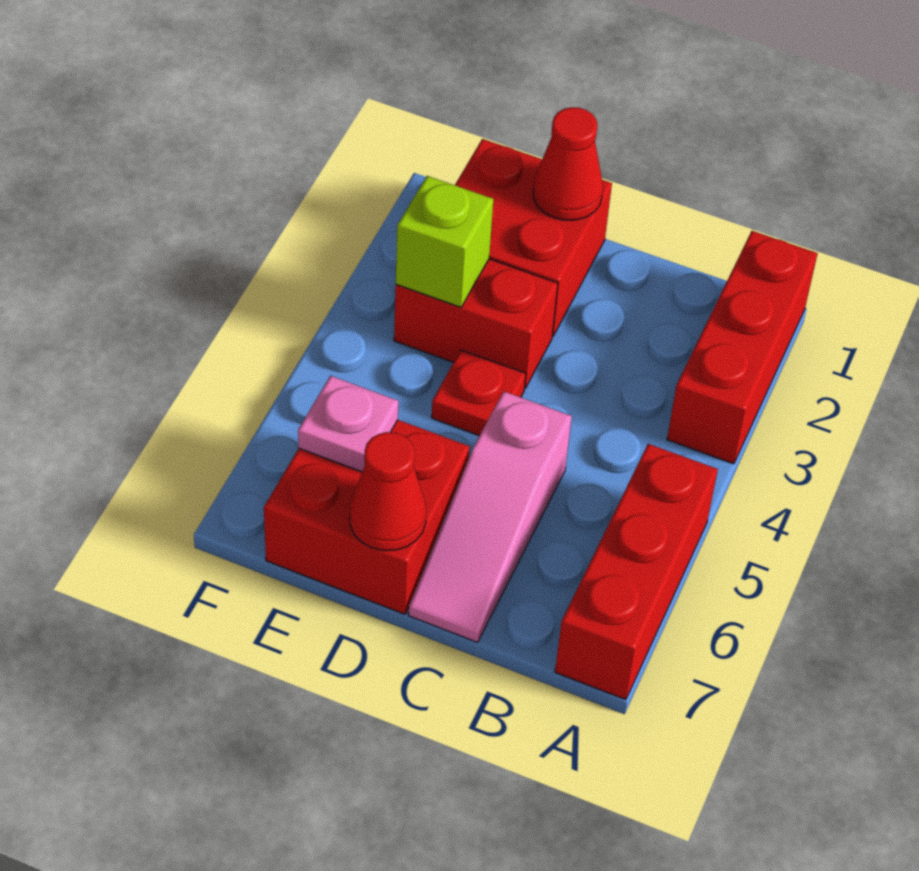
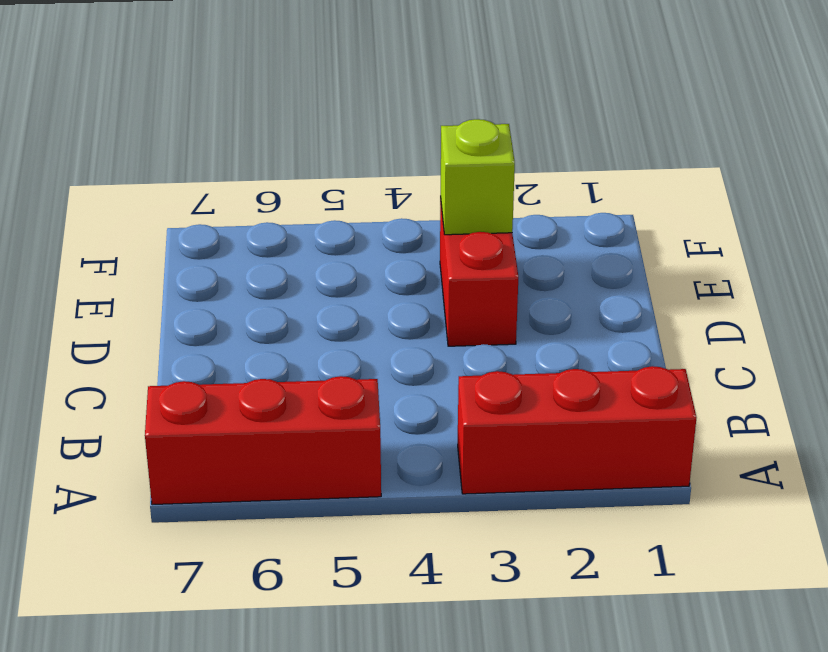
none -> pink slope C5:C7 level 1 top 5
none -> red brick D1:E2 level 1

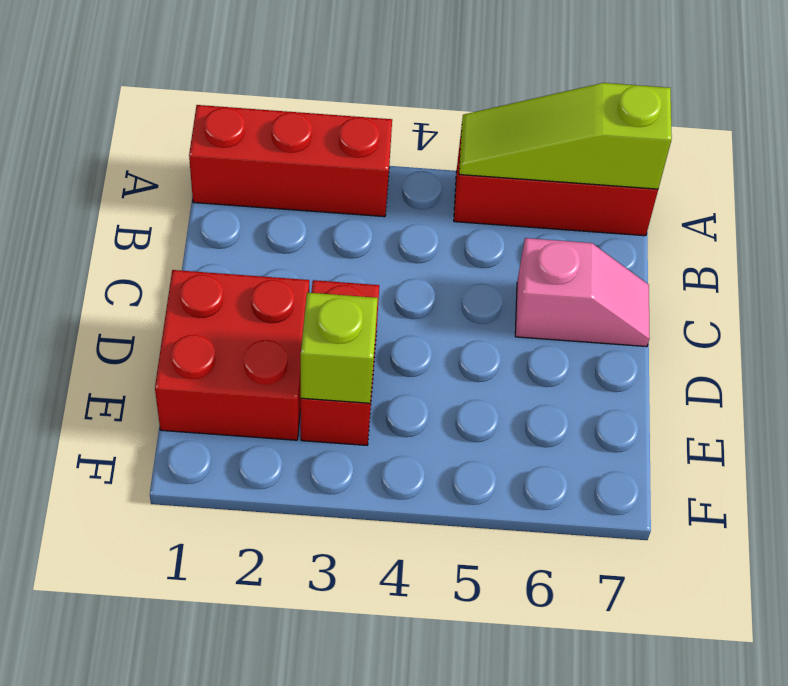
lime slope A5:A7 level 2 top 7 -> none
pink slope C6:C7 level 1 top 6 -> pink slope C5:C7 level 1 top 5
none -> red plate D4 level 1
none -> red brick D6:E7 level 1

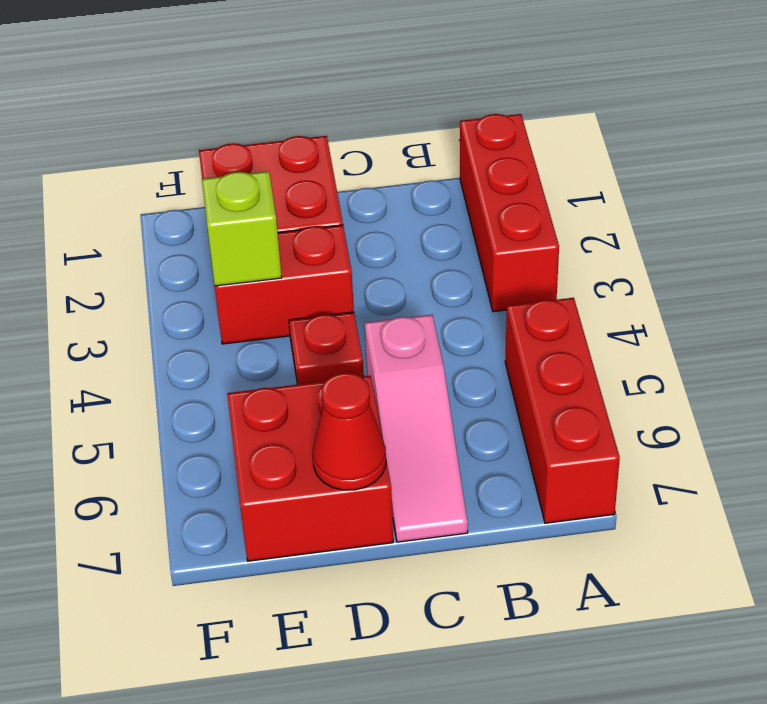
none -> red cone D1 level 2
none -> pink plate E6 level 2

